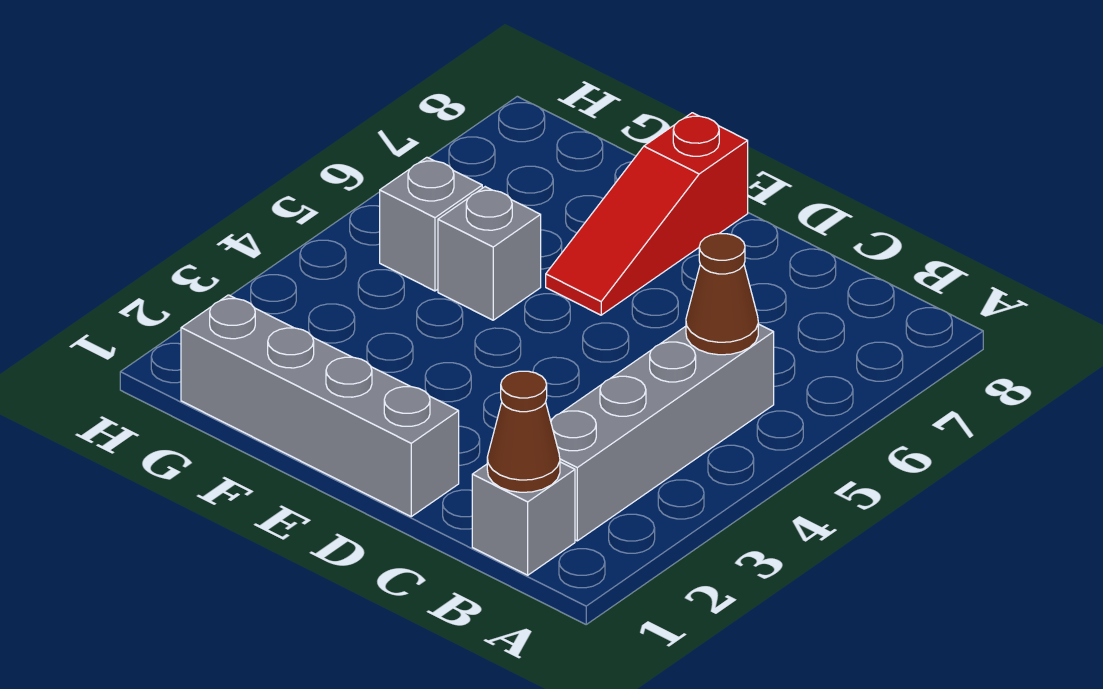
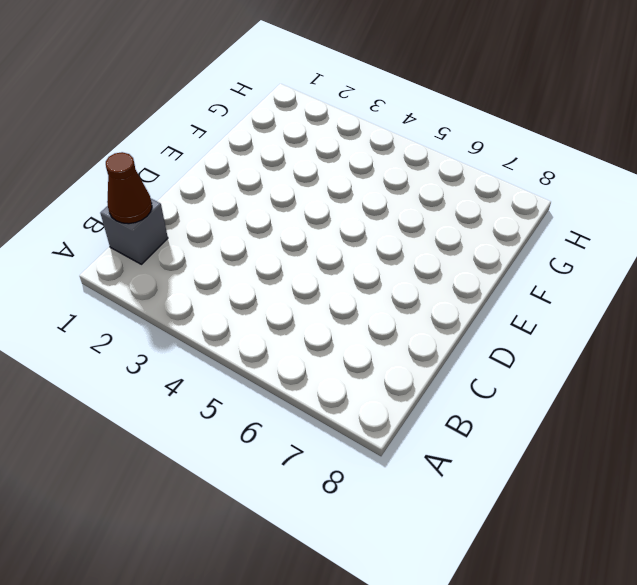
none -> grey brick B2:B5 level 1
none -> grey brick D1:G1 level 1

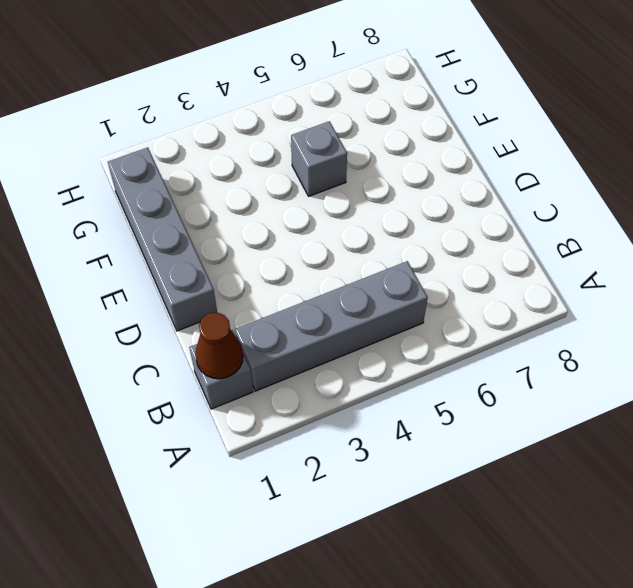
none -> red slope E6:E8 level 1 top 8
none -> grey brick G5 level 1

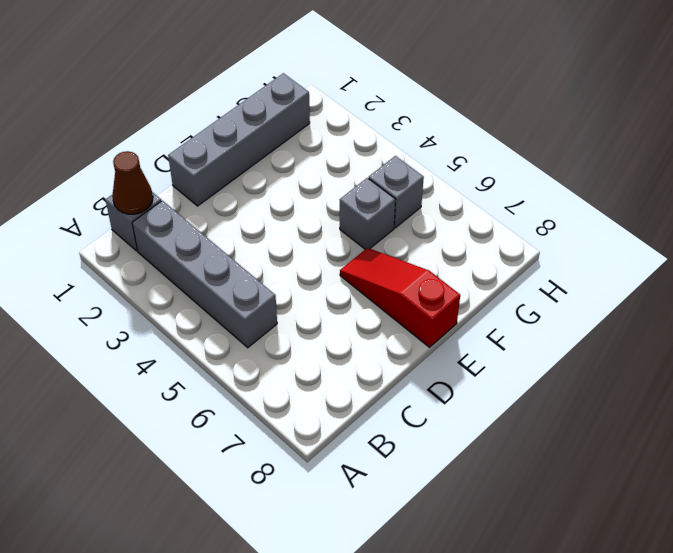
none -> brown cone B5 level 2

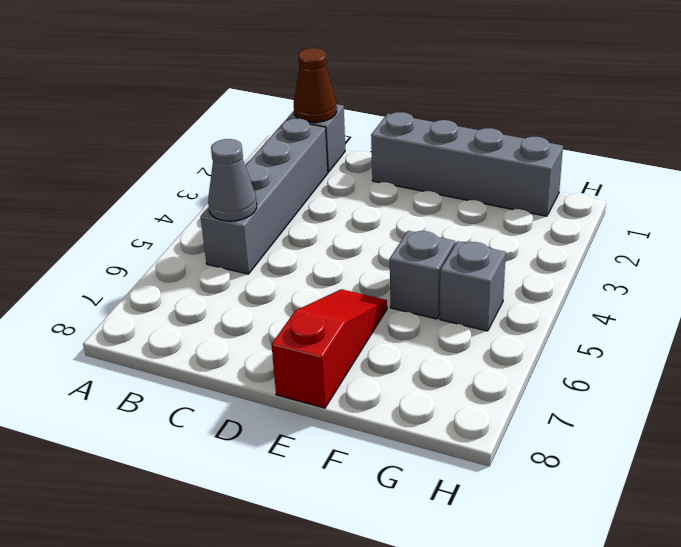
grey cone B5 level 2 -> brown cone B5 level 2

